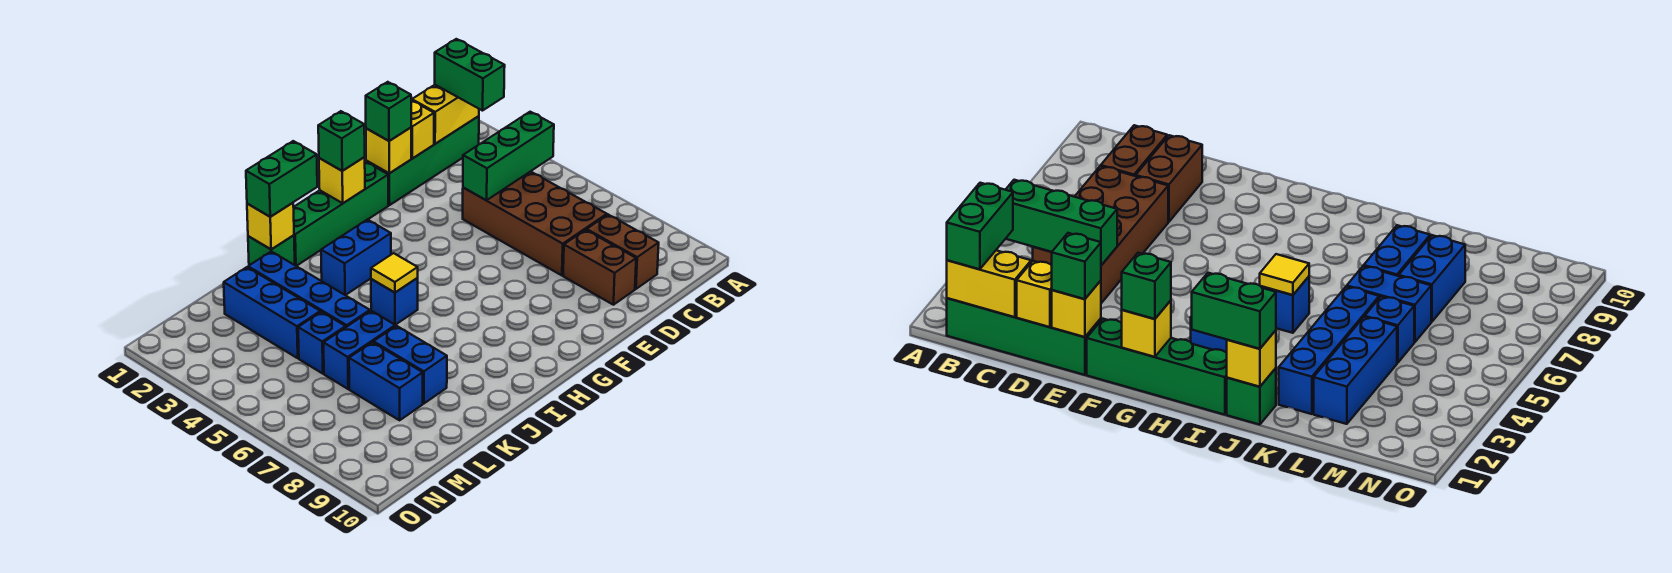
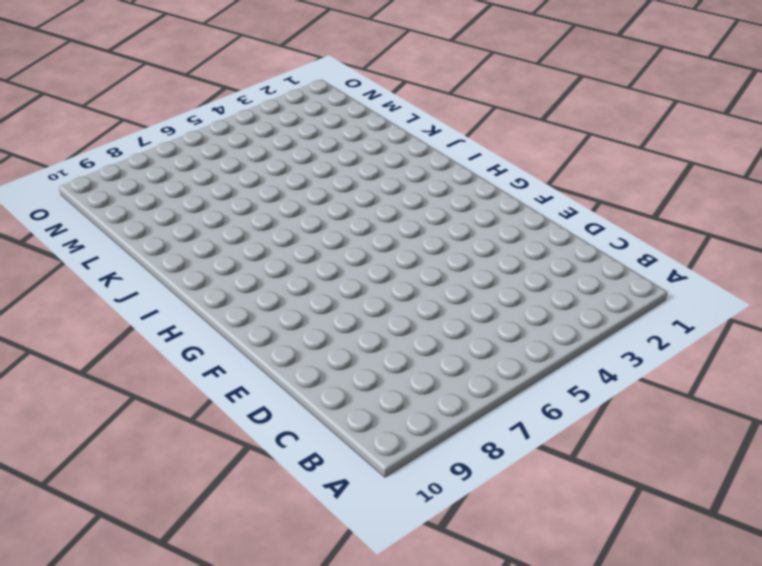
none -> green brick B1:E1 level 1
none -> brown brick C4:D7 level 1
none -> brown brick C8:C9 level 1

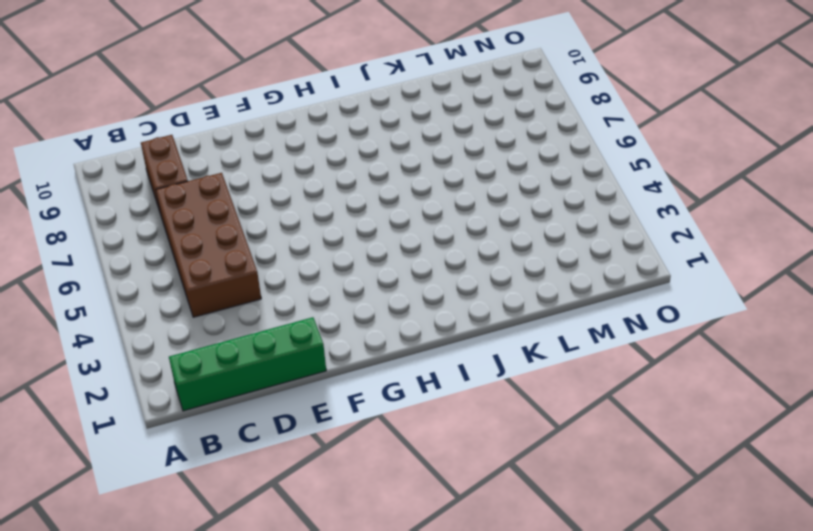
none -> brown brick D8:D9 level 1
none -> green brick F1:I1 level 1
none -> blue brick H3:I3 level 1

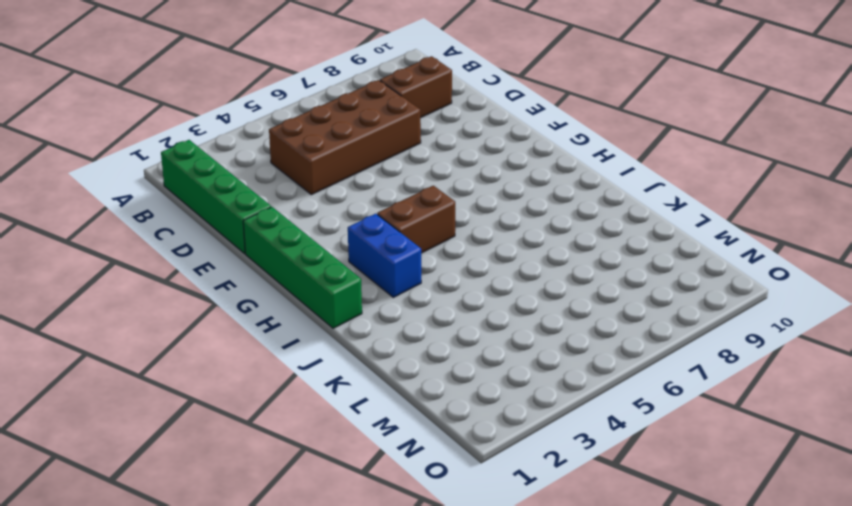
brown brick H4:H5 level 1 -> brown brick D8:D9 level 1
none -> blue brick I5 level 1
none -> green brick J1 level 1
none -> blue brick K2:K5 level 1

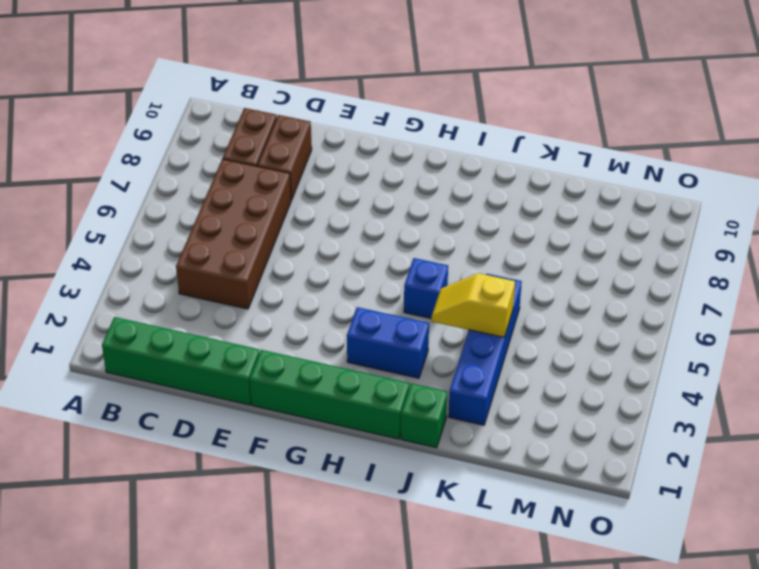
yellow slope J4:K4 level 2 top K -> none
none -> blue brick K6:L6 level 1
none -> blue brick K7:K8 level 1
none -> blue brick L2:L4 level 1

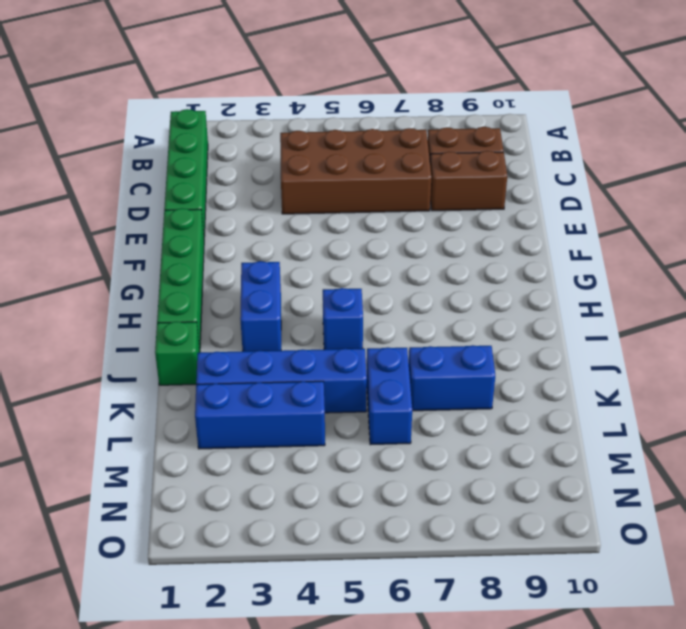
none -> blue brick L5 level 1
none -> blue brick L7:L8 level 1
none -> yellow brick B1:C1 level 2

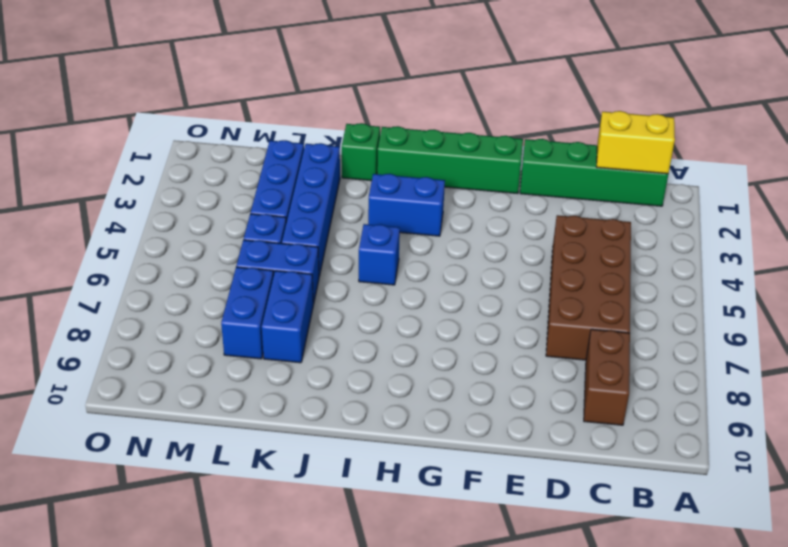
none -> brown brick D8:D9 level 1
none -> green brick B4:D4 level 2
none -> yellow brick D1 level 2

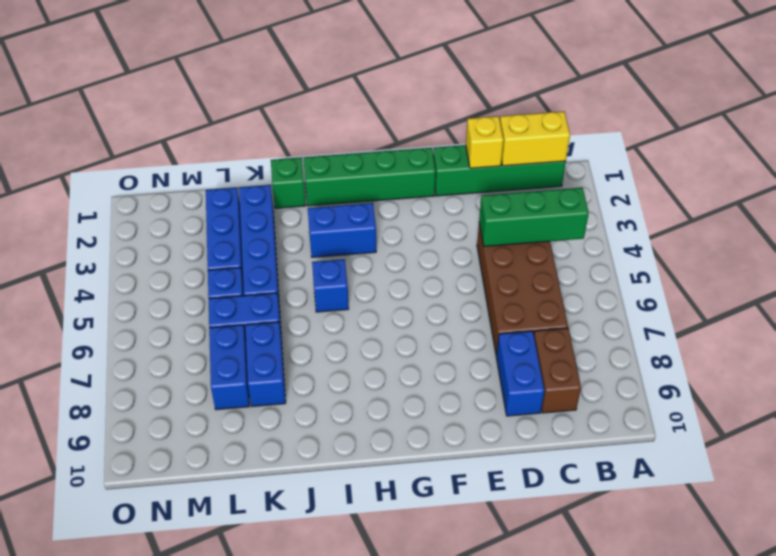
blue brick D8:D9 level 1 -> brown brick D8:D9 level 1
none -> yellow brick E1 level 2
none -> yellow brick G1 level 2
none -> yellow tile I5 level 2

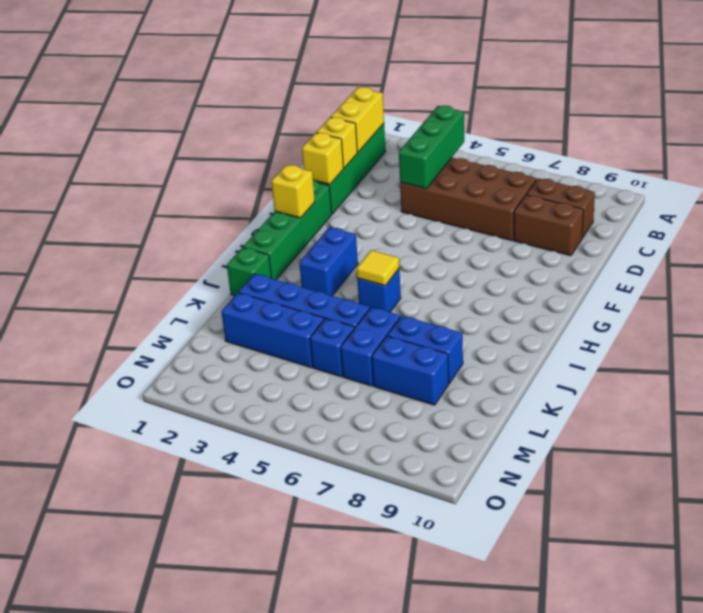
none -> yellow brick J1 level 2
none -> green brick B1:B2 level 3
none -> green brick E1 level 3

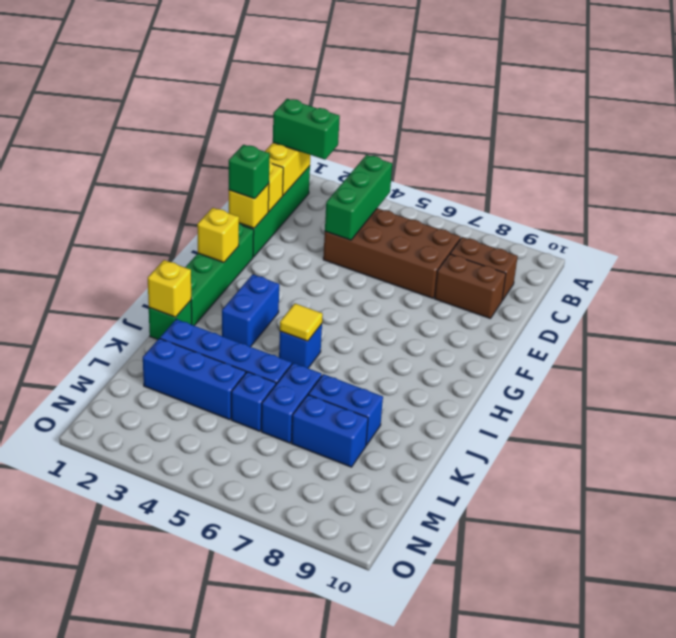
none -> green brick G1 level 3
none -> green brick I1:J1 level 3

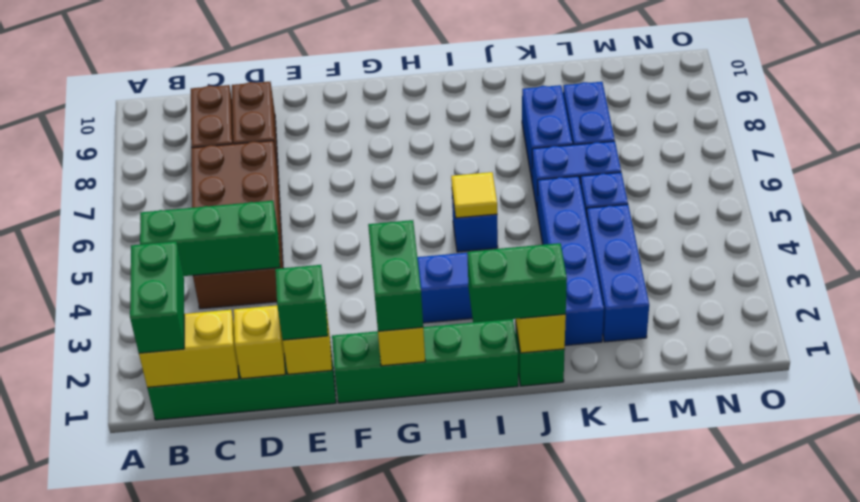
green brick G1:G2 level 3 -> green brick G1 level 3

